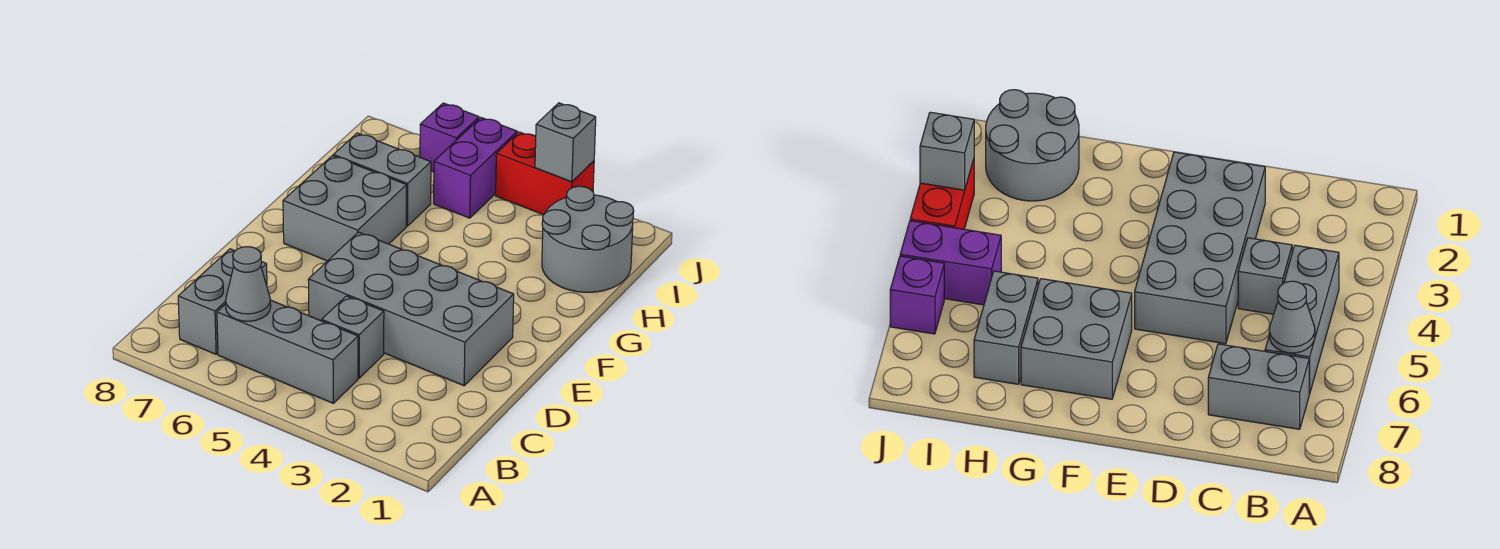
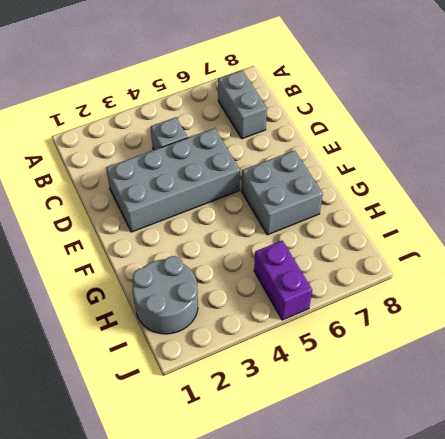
none -> grey brick B4:B6 level 1
none -> grey brick H6:H7 level 1
none -> red brick J3:J4 level 1

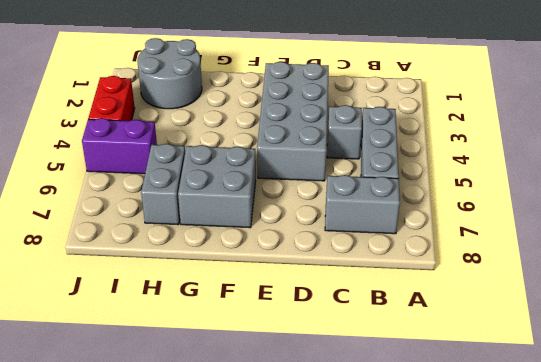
none -> purple brick J6 level 1
none -> grey cone B6 level 2
none -> grey brick J3 level 2

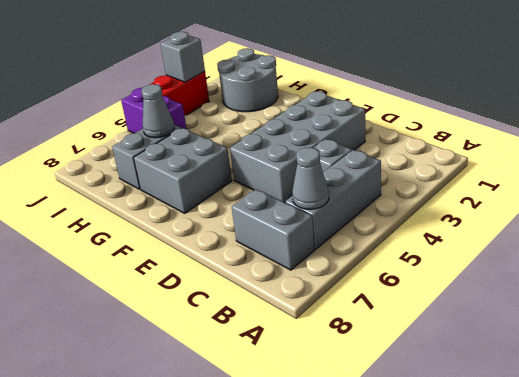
grey cone H6 level 2 -> none
none -> purple brick J6 level 1

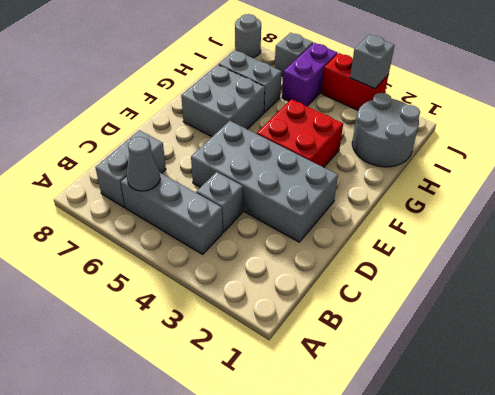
red brick F3:G4 level 1 -> none
grey brick J6 level 1 -> purple brick J6 level 1
grey round brick J8 level 1 -> none

